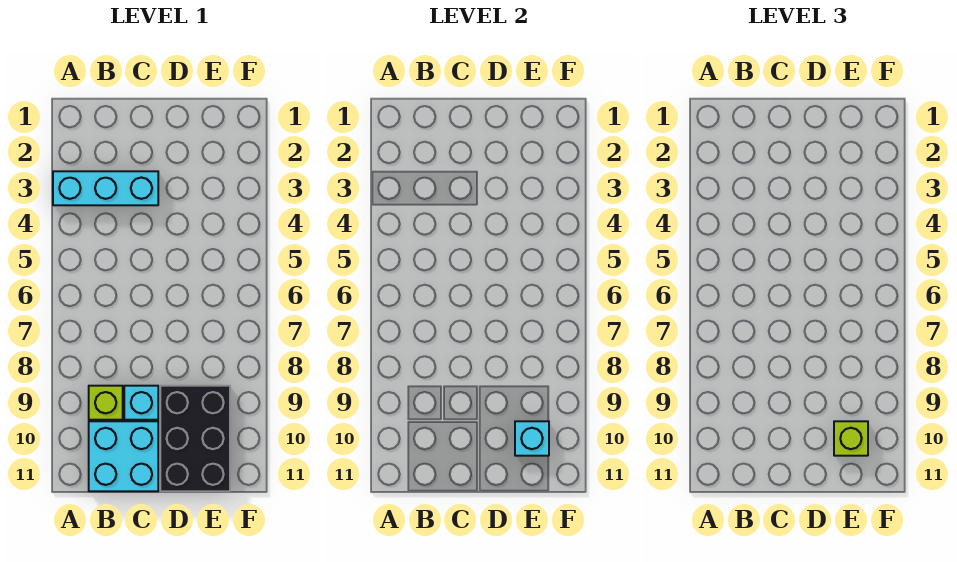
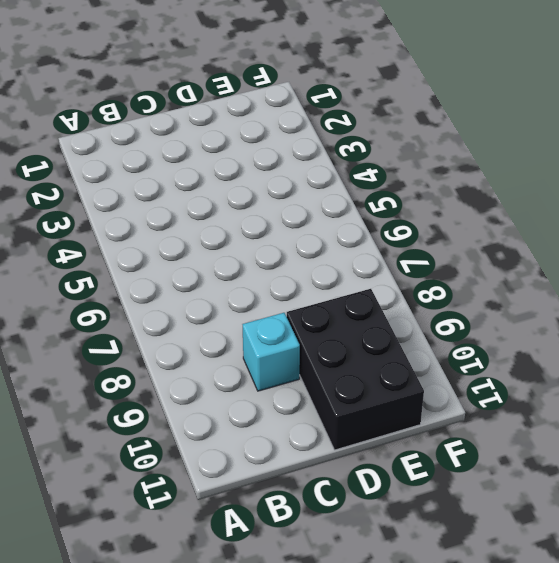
none -> cyan brick A3:C3 level 1
none -> lime brick B9 level 1

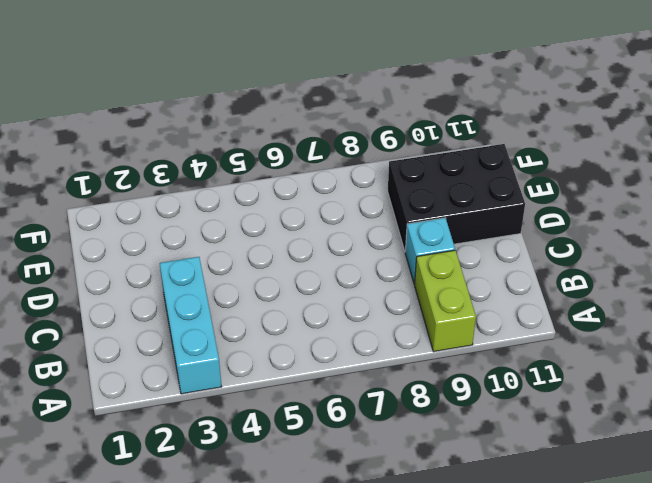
lime brick A9:B9 level 1 -> lime brick B9 level 1
none -> cyan brick B10:C11 level 1
none -> cyan brick E10 level 2

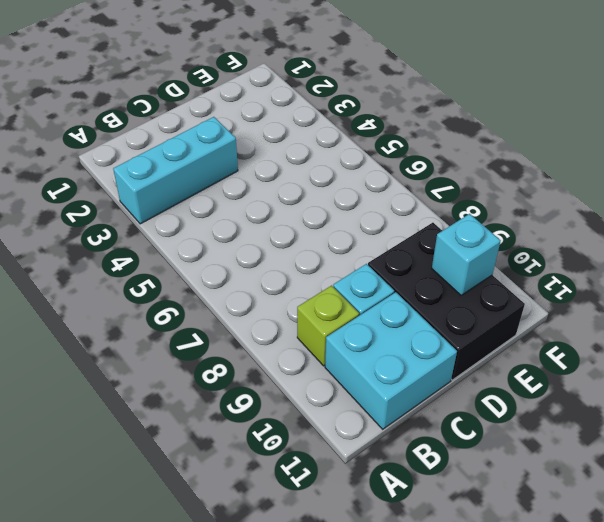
none -> lime brick E10 level 3

